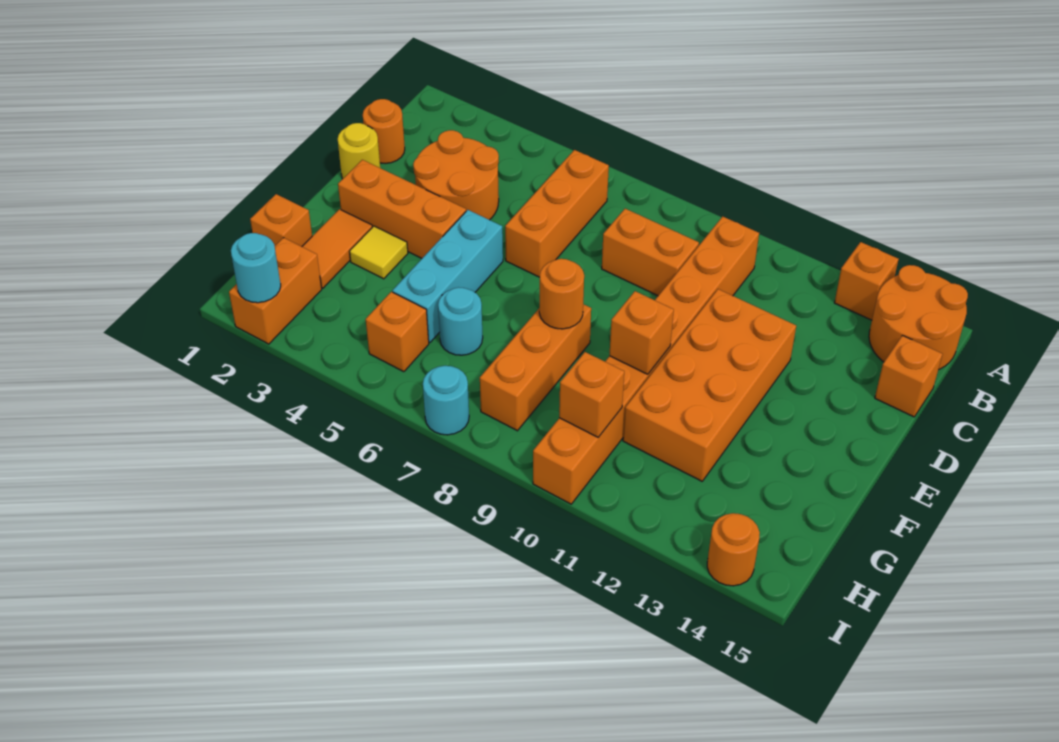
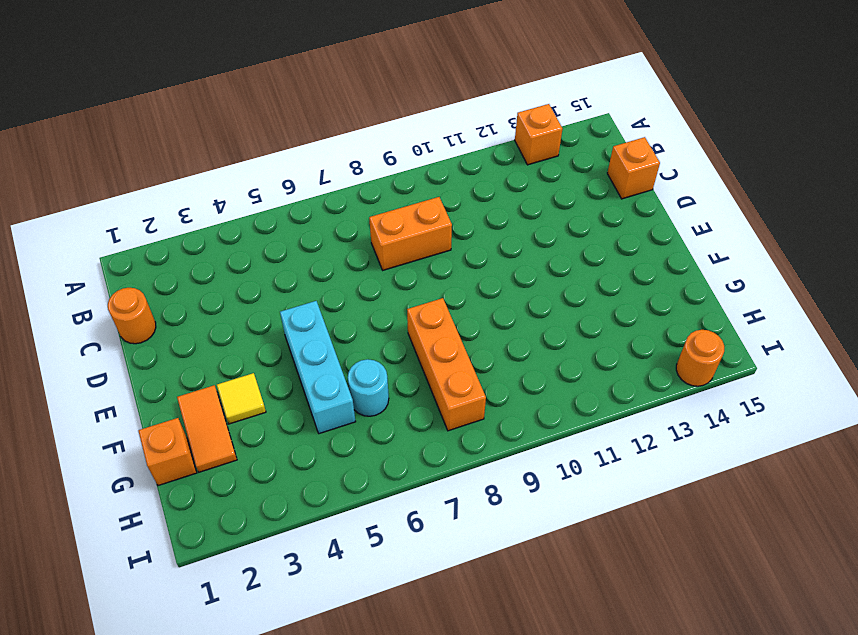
none -> orange round brick A14:B15 level 1
none -> orange brick B6:D6 level 1
none -> orange brick B10:I10 level 1

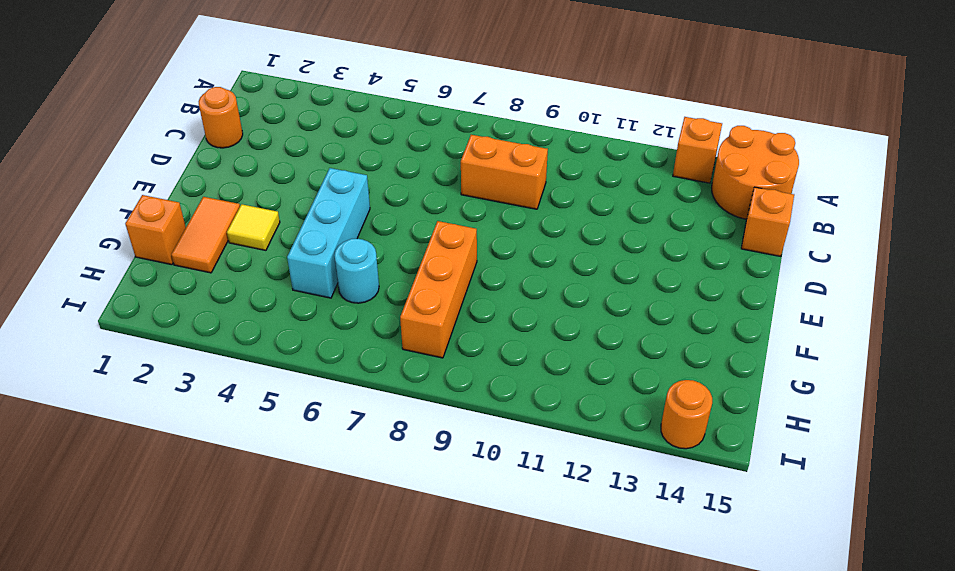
none -> orange brick B6:D6 level 1
none -> orange brick B10:I10 level 1
none -> orange round brick C3:D4 level 1

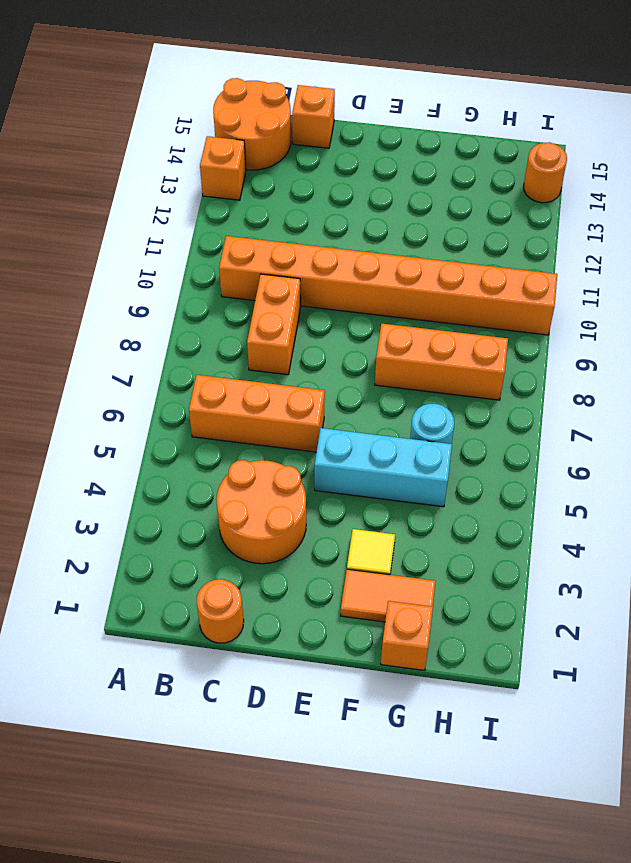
none -> yellow round brick D1 level 1
none -> orange brick D11:G12 level 1
none -> orange brick E2:E4 level 1

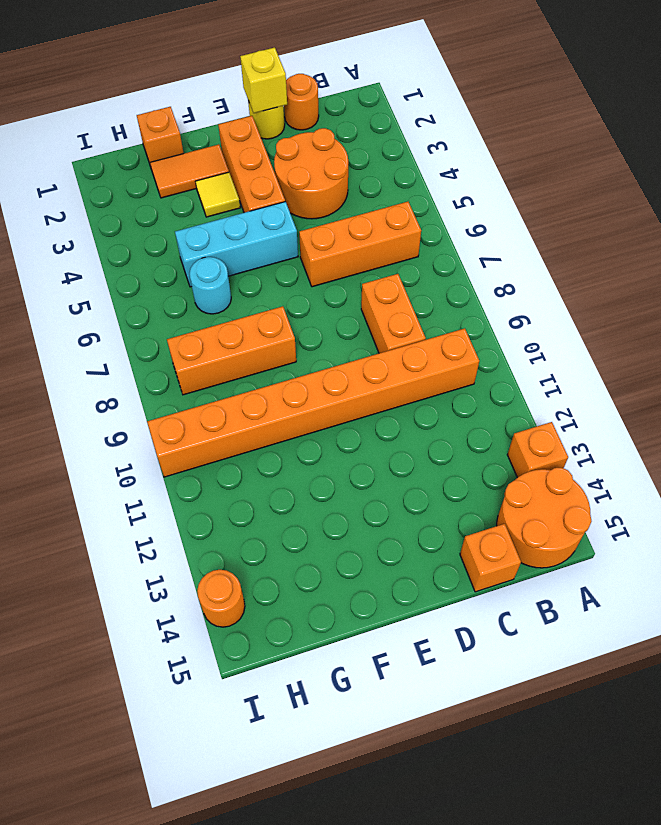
yellow brick D1 level 2 -> none
none -> orange brick D11:G12 level 1
none -> orange brick H2:I2 level 1
none -> orange brick H5 level 1

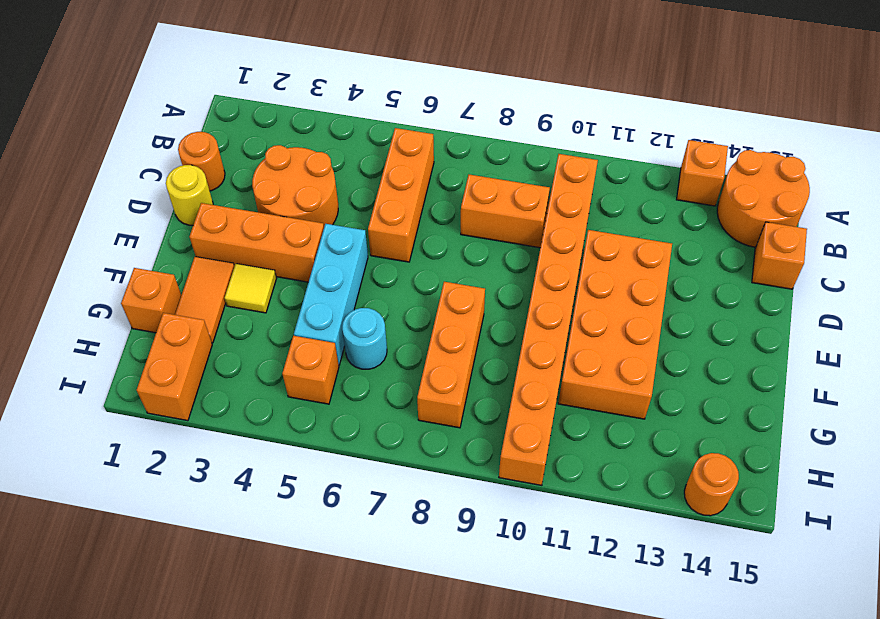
none -> cyan round brick I7 level 1
none -> orange round brick F8 level 2
none -> orange brick F10 level 2

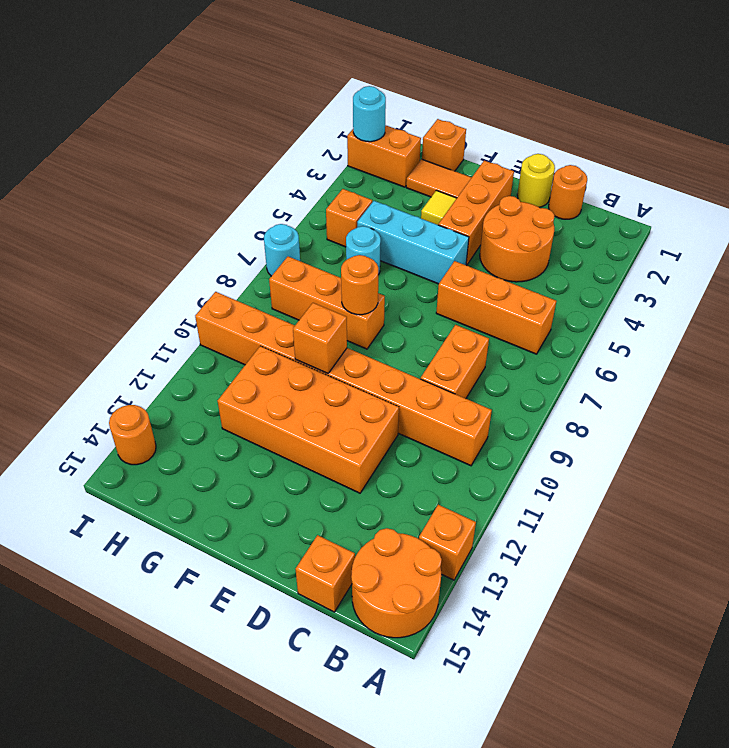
none -> orange brick H10 level 2

